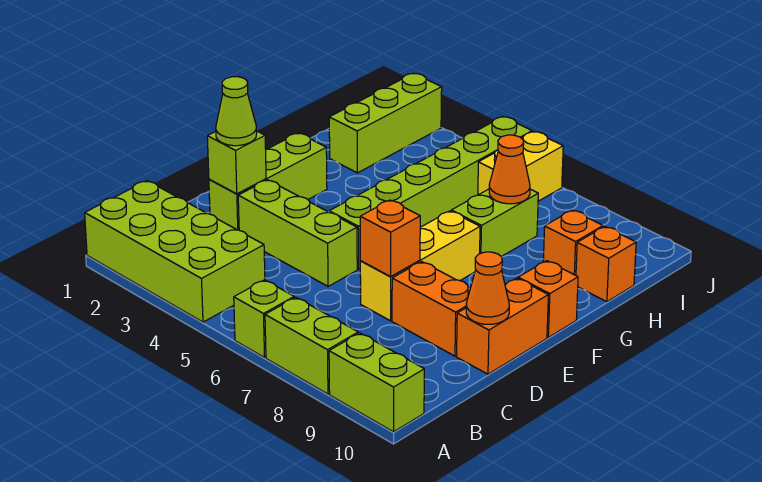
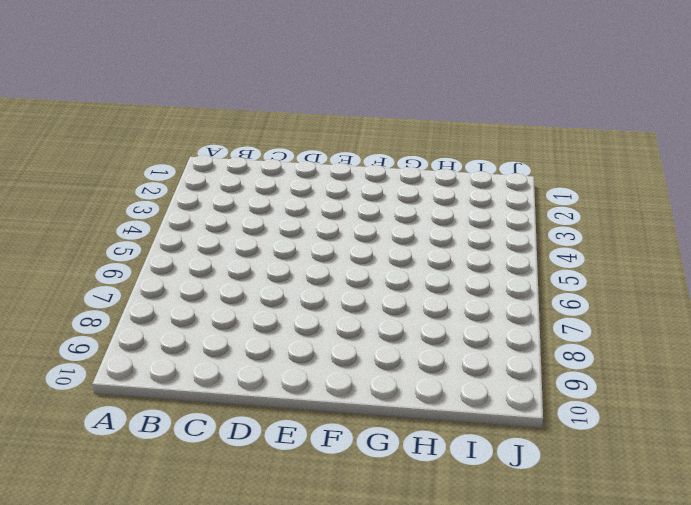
none -> lime brick A1:B4 level 1
none -> lime brick A6 level 1
none -> lime brick A7:A8 level 1

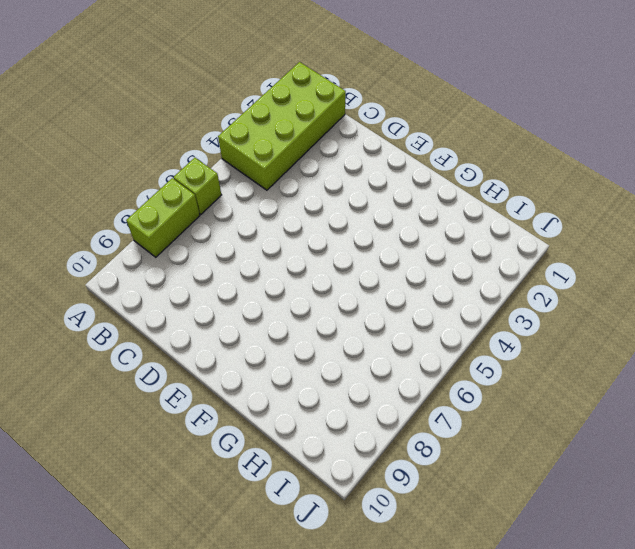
none -> lime brick A9:A10 level 1
none -> lime brick D2:F2 level 1
none -> lime brick D3:D5 level 1

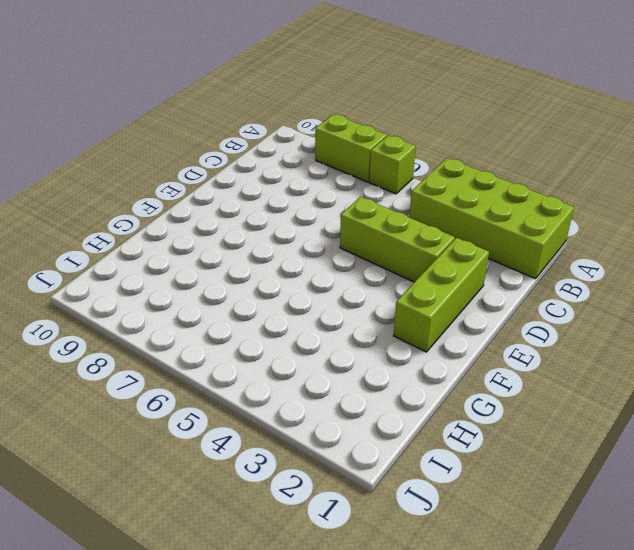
none -> lime brick A9:A10 level 1
none -> yellow brick D7:F7 level 1
none -> orange brick D8:D9 level 1

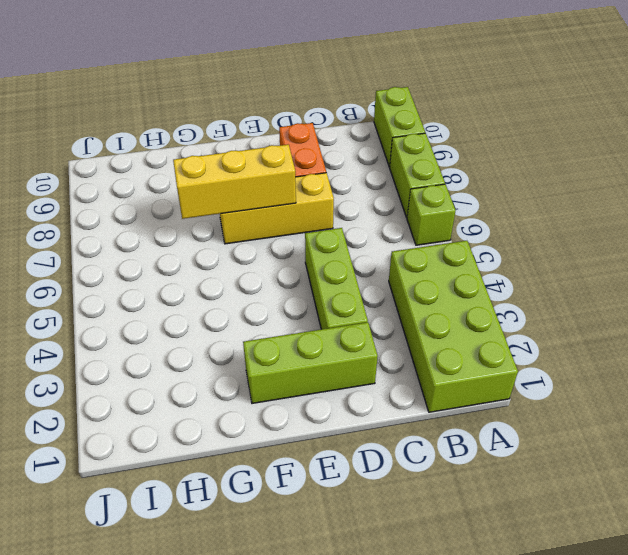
yellow brick E7:G7 level 2 -> none
none -> orange brick D10:E10 level 1
none -> lime brick E5:J5 level 1
none -> orange brick F10 level 1

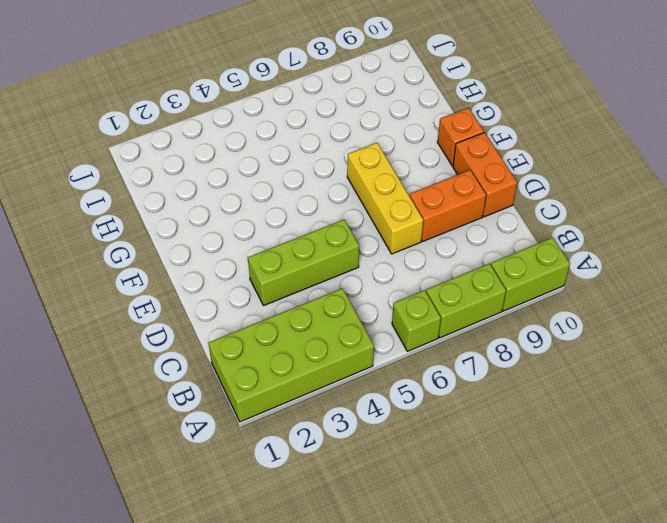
none -> lime brick D2:F2 level 1
none -> lime brick E5:J5 level 1
none -> lime brick G7:H7 level 1

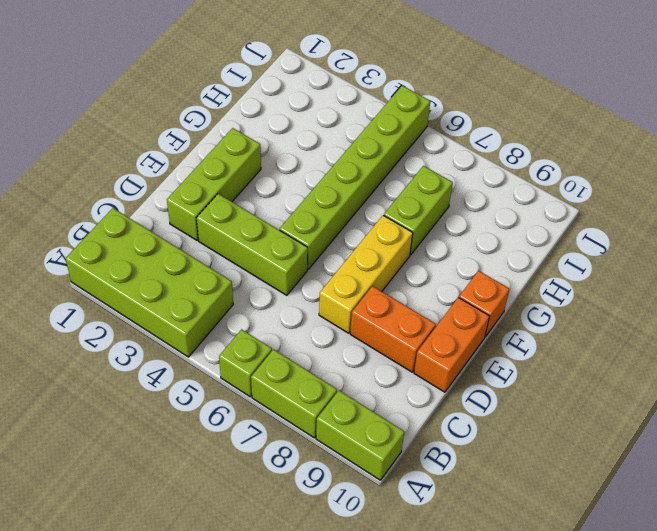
none -> lime brick H2:J2 level 1
none -> orange brick H9 level 1
none -> orange brick H10 level 1

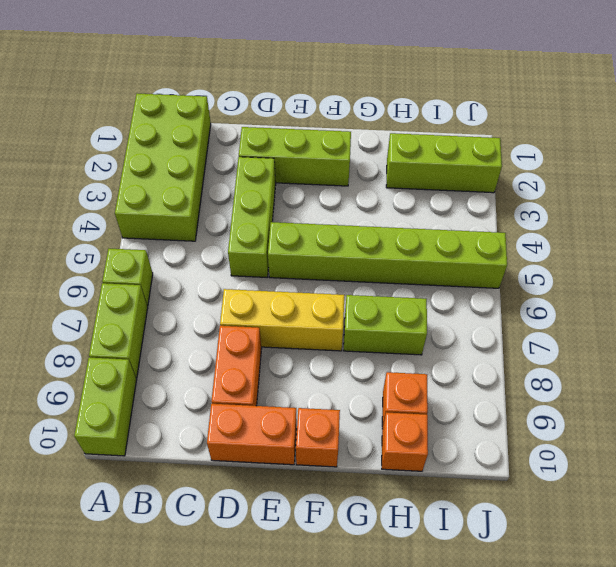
none -> yellow brick I6:J6 level 1
none -> lime brick D2 level 2
none -> orange brick D7 level 2

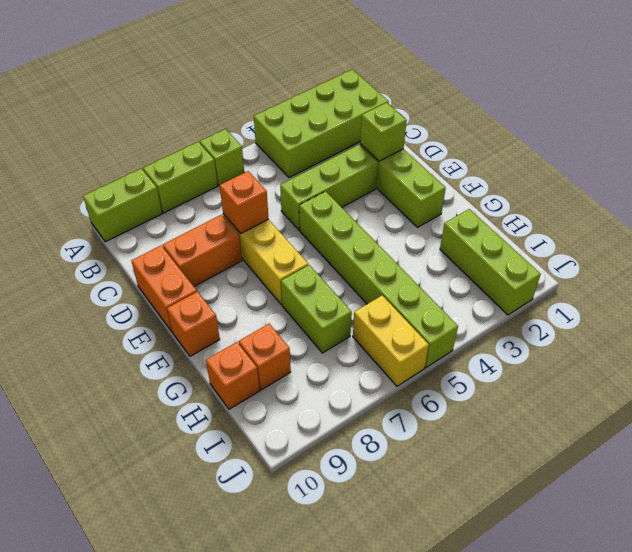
none -> orange cone D10 level 2
none -> orange cone H7 level 2
none -> lime cone D2 level 3

